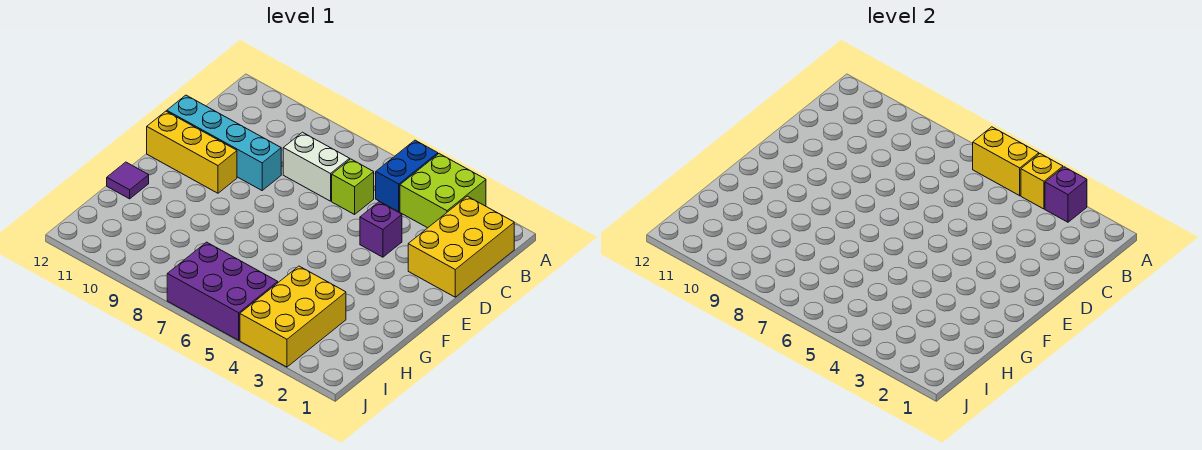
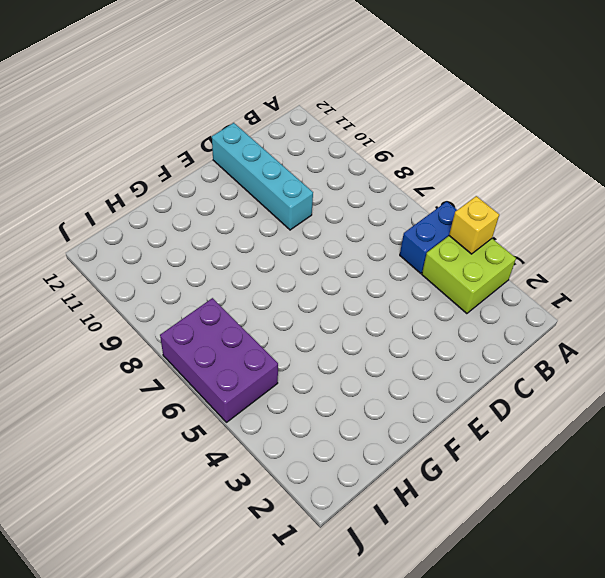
none -> yellow brick B1:D2 level 1
none -> lime brick C6 level 1
none -> white brick C7:C8 level 1

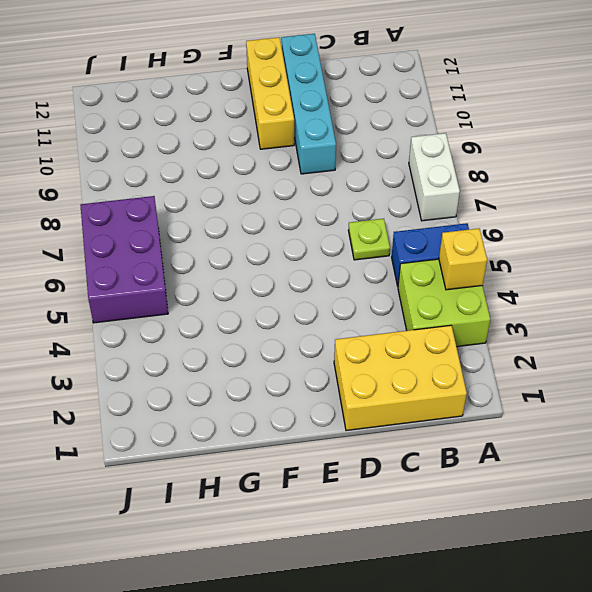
white brick A7:A8 level 1 -> white brick C7:C8 level 1
lime plate C6 level 1 -> lime brick C6 level 1
none -> purple brick D4 level 1
none -> purple tile G12 level 1
none -> yellow brick H3:J4 level 1

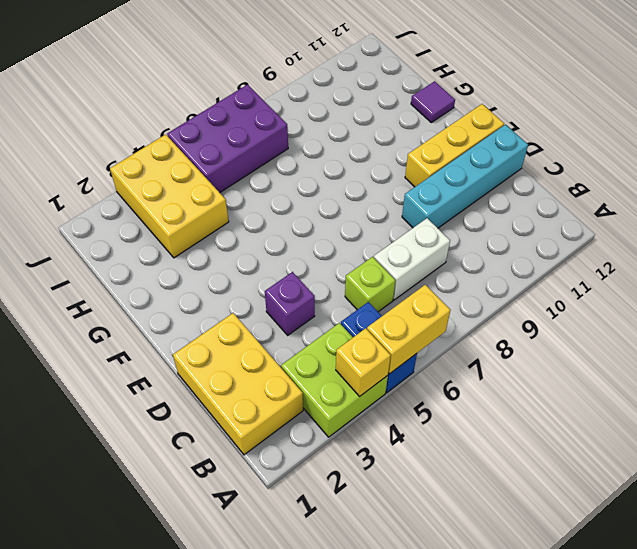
none -> purple brick A3 level 2

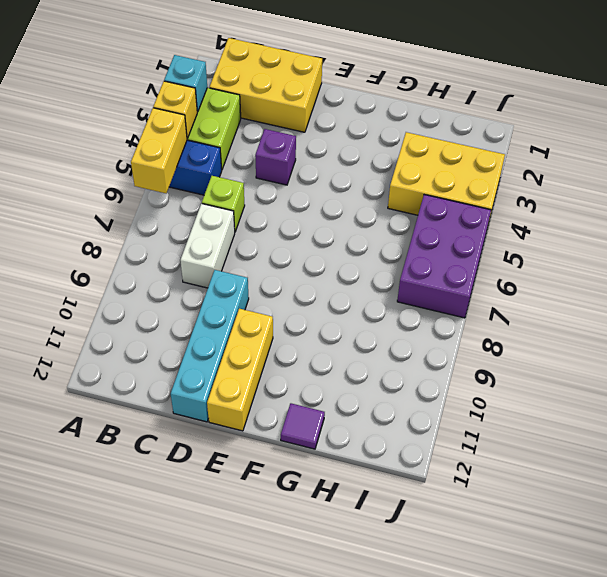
cyan brick A3 level 2 -> purple brick A3 level 2

